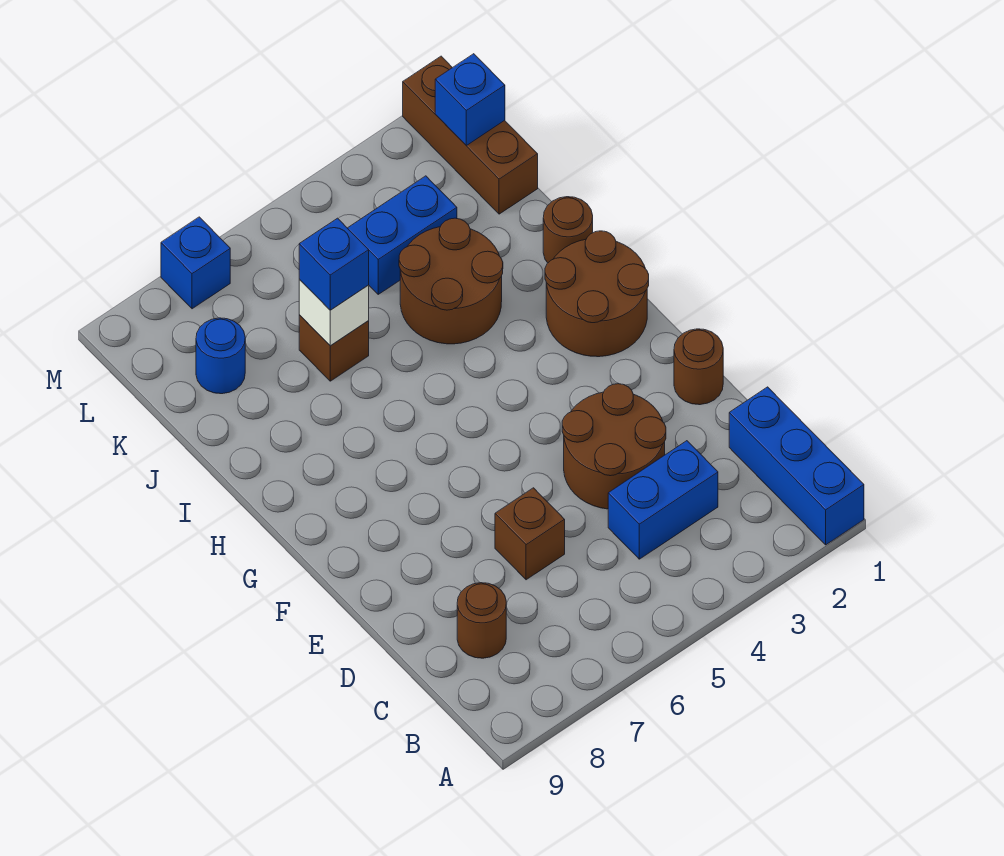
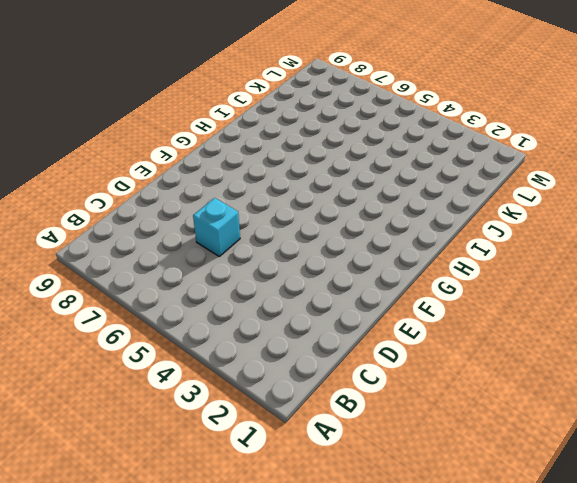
cyan brick D6 level 1 -> brown brick D6 level 1
none -> blue brick A1:C1 level 1
none -> blue brick C3:C4 level 1
none -> brown round brick C8 level 1

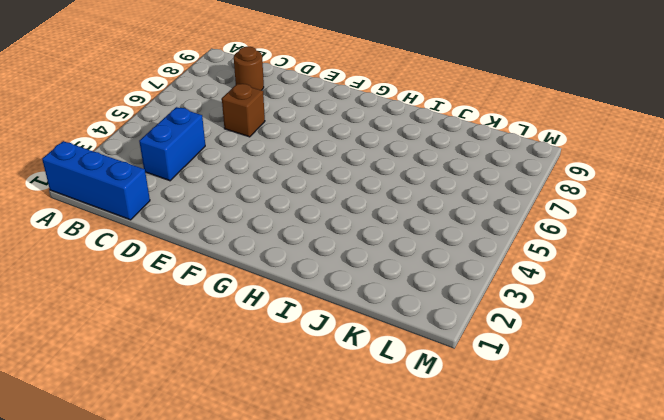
none -> brown round brick D3:E4 level 1
none -> brown round brick E1 level 1
none -> brown round brick G1:H2 level 1

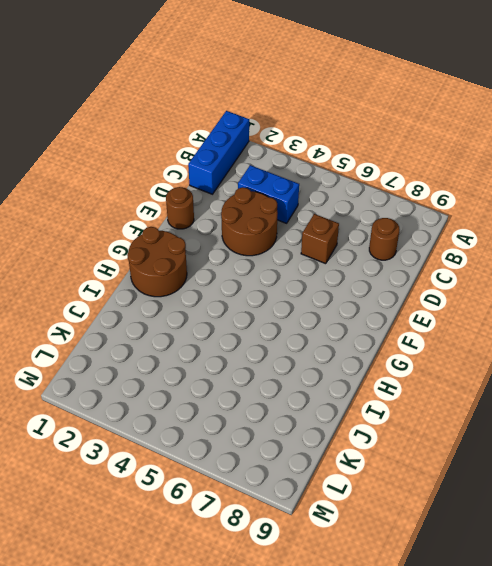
none -> brown round brick I1 level 1
none -> brown round brick I3:J4 level 1
none -> brown brick J6 level 1

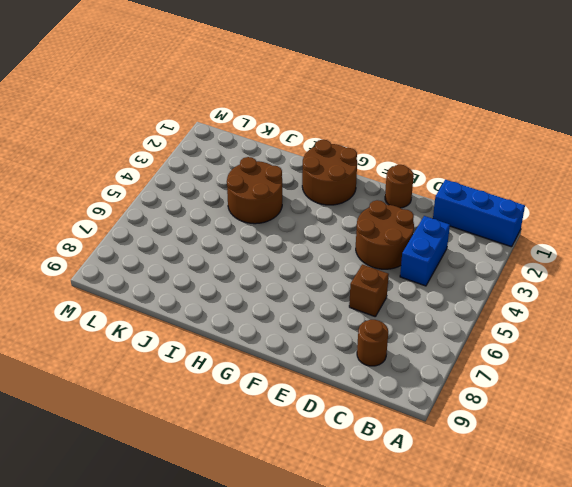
none -> brown round brick I1 level 1
none -> brown brick J6 level 1
none -> brown brick K1:M1 level 1

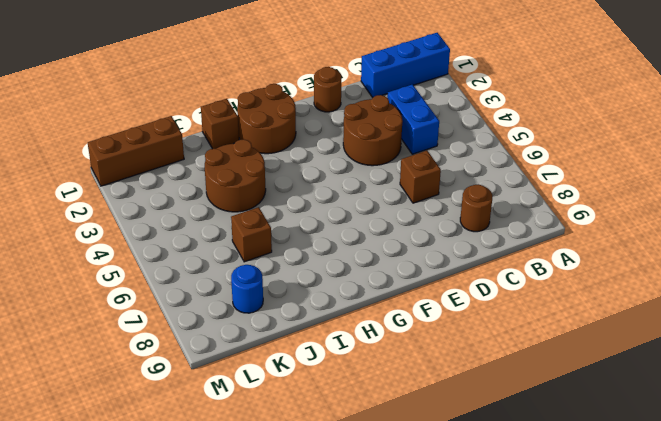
brown brick I1 level 1 -> brown round brick I1 level 1
none -> blue brick K3:K4 level 1
none -> blue brick M7 level 1
none -> white brick J6 level 2

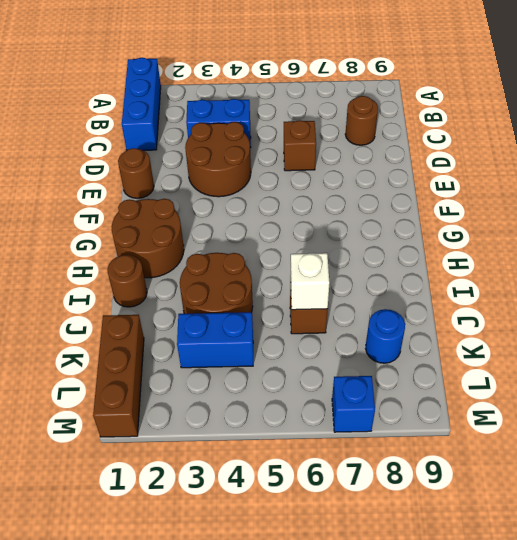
none -> blue brick L1 level 2
none -> blue brick J6 level 3

